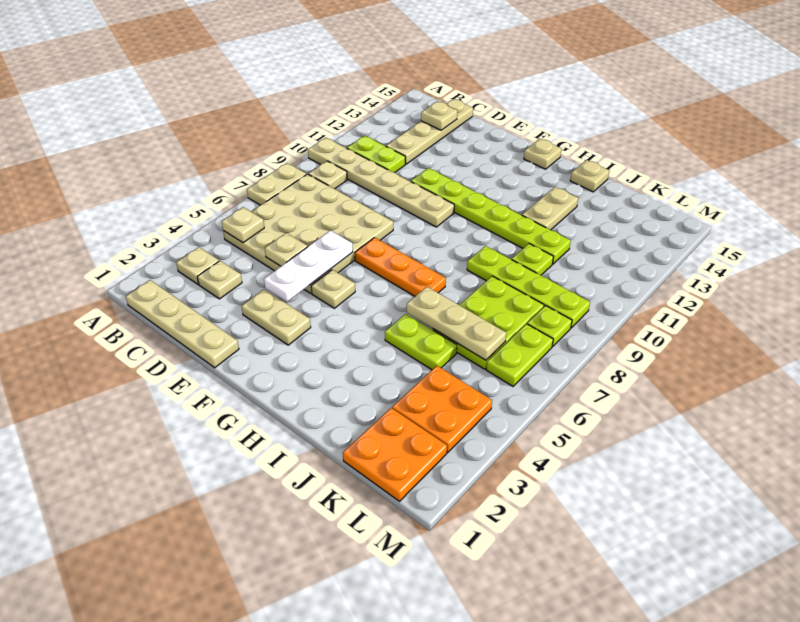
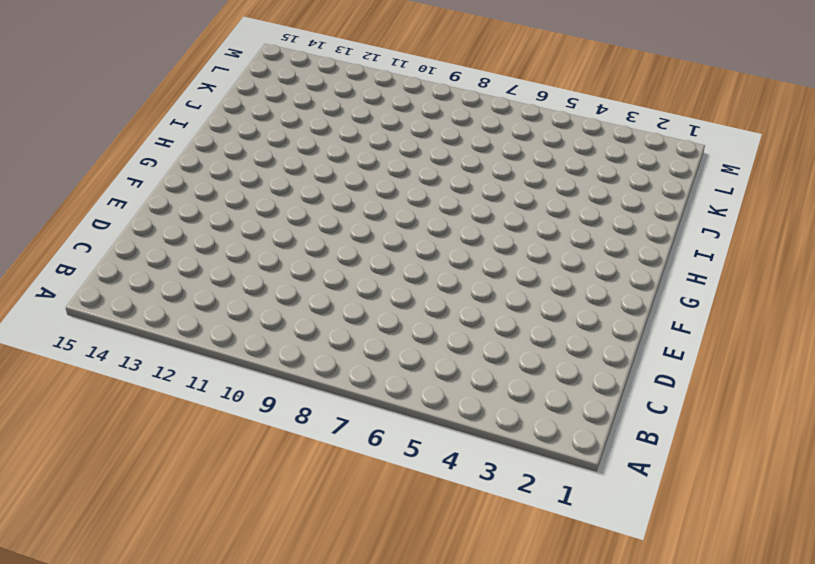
none -> tan plate A7:A8 level 1
none -> tan plate A10:F10 level 1
none -> tan plate B1:E1 level 1

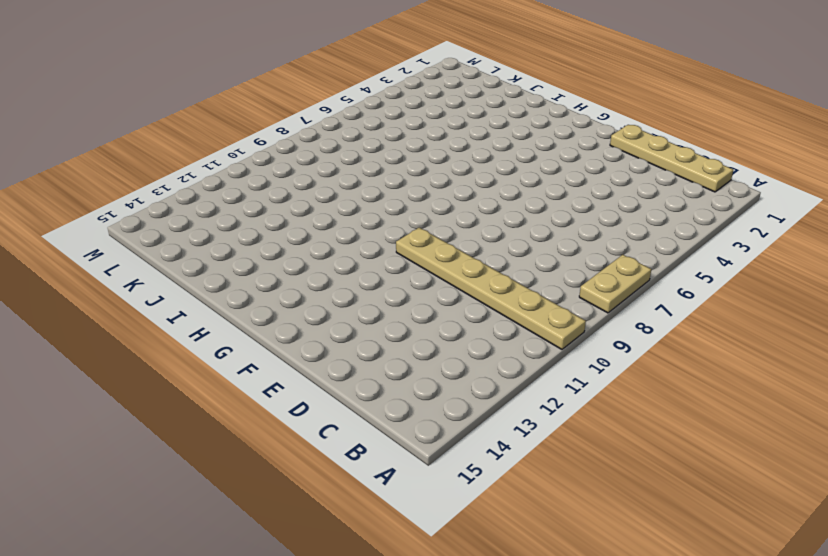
none -> tan plate B3 level 1
none -> tan plate B5:E8 level 1
none -> tan plate B9 level 1

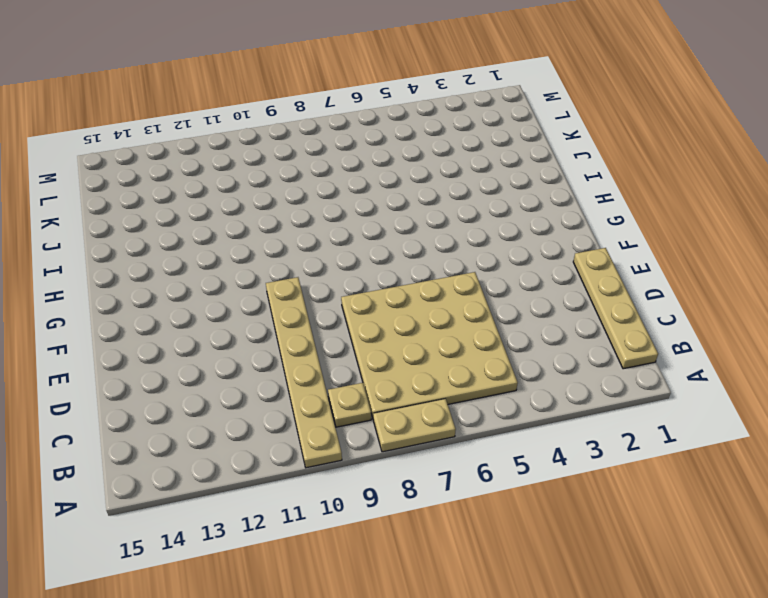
none -> tan plate B3 level 1
none -> lime plate B11:C11 level 1
none -> tan plate C3 level 1

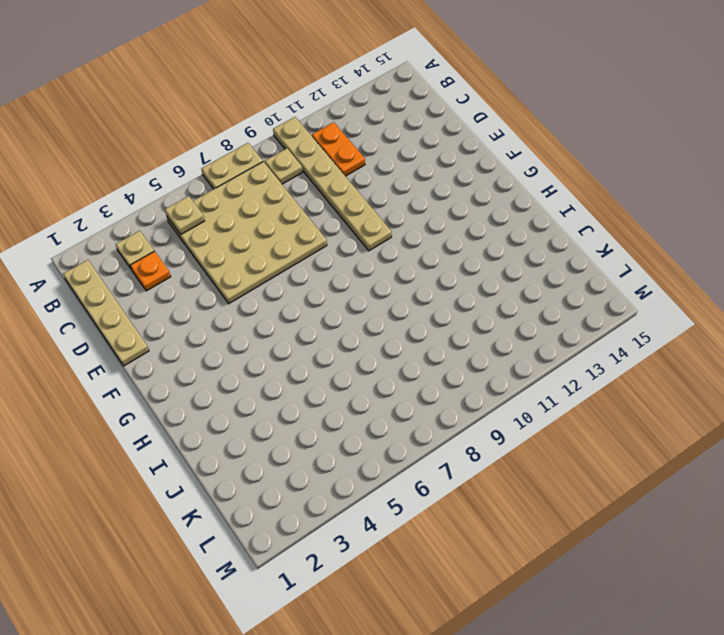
orange plate B11:C11 level 1 -> lime plate B11:C11 level 1
orange plate C3 level 1 -> tan plate C3 level 1
none -> tan plate C12:C15 level 1
none -> tan plate E3:F3 level 1
none -> lime plate E11:J11 level 1

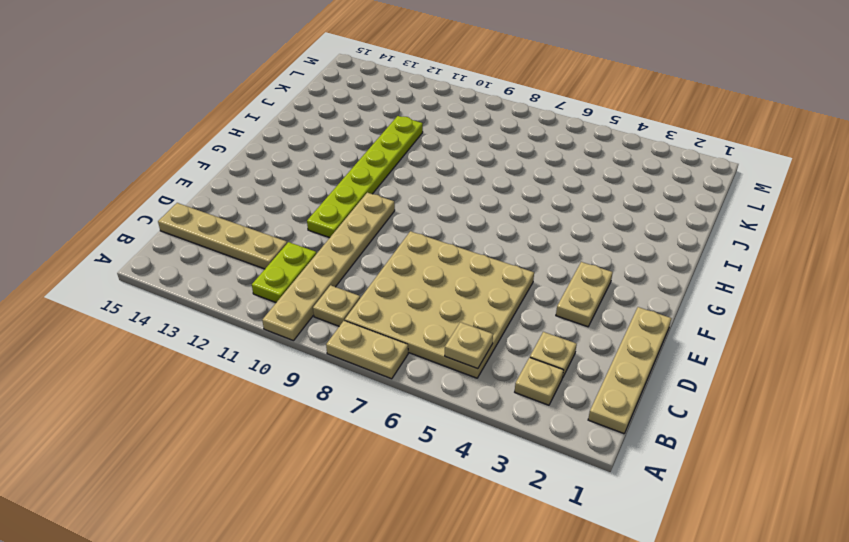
none -> tan plate F5 level 1
none -> orange plate F7:H7 level 1
none -> tan plate G15 level 1

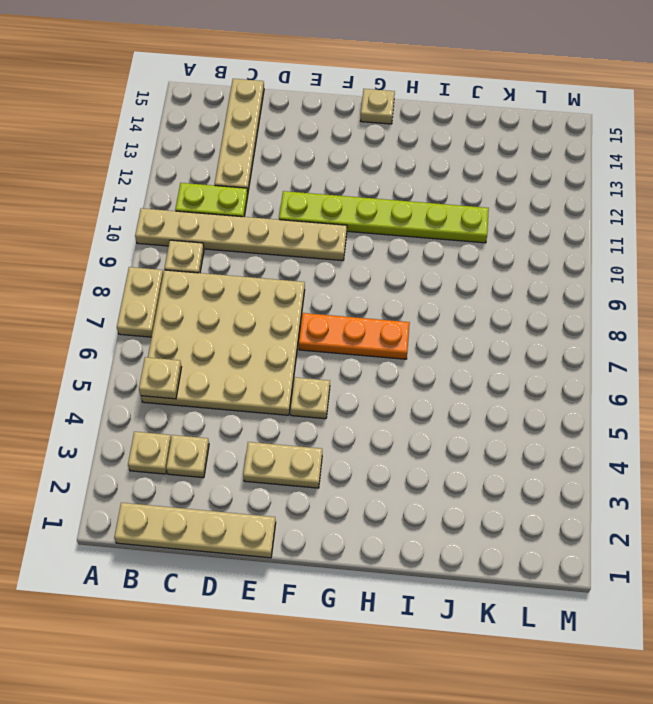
none -> lime plate I5:J5 level 1
none -> lime plate I9:L9 level 1
none -> tan plate I12:I13 level 1

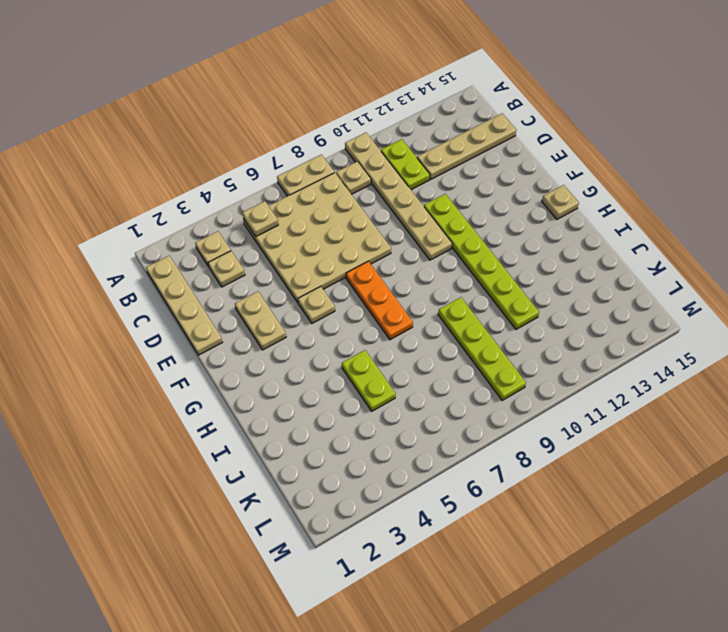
none -> tan plate I12:I13 level 1
none -> tan plate I15 level 1
none -> lime plate J6:K8 level 1

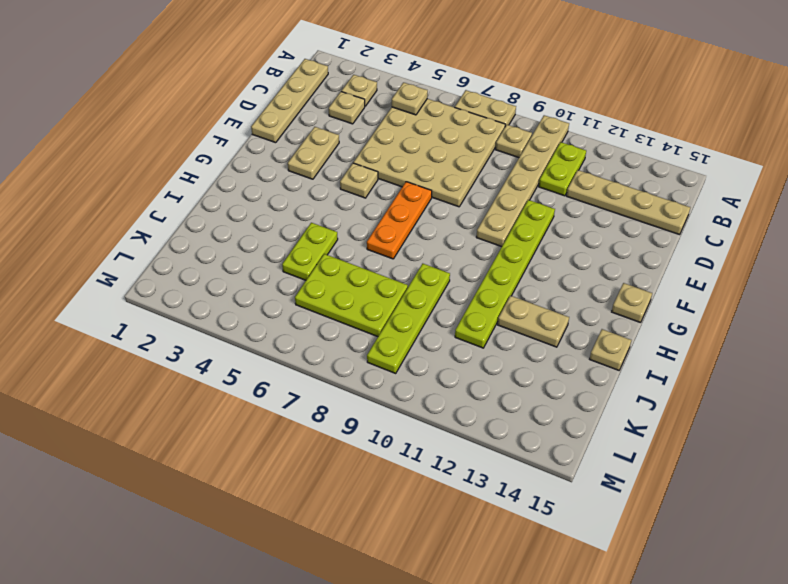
none -> lime plate J10 level 1
none -> orange plate K1:L2 level 1
none -> orange plate K3:L4 level 1

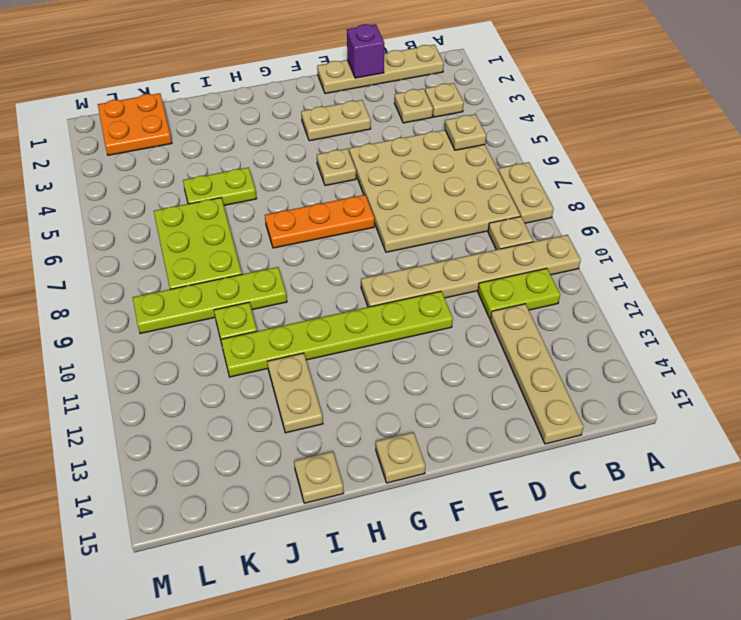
purple brick D1 level 2 -> none
none -> orange plate K3:L4 level 1
none -> lime plate L6:L7 level 1
none -> lime plate L8 level 1

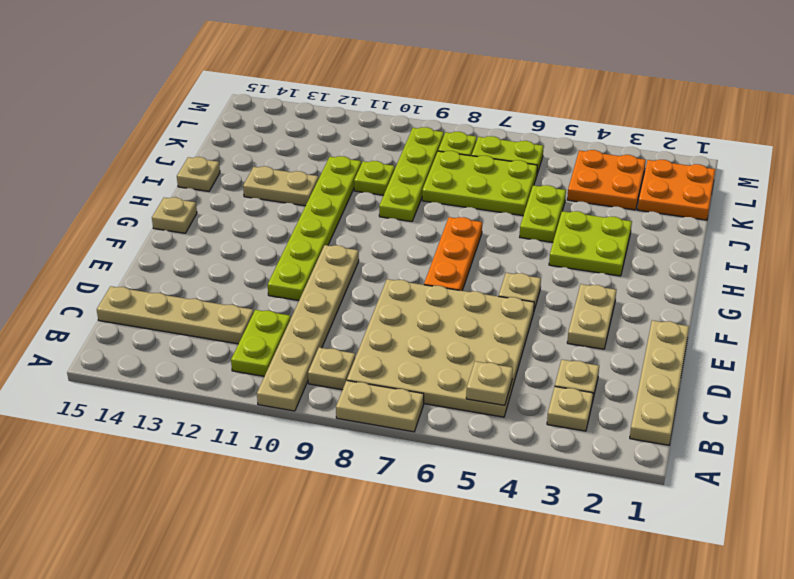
lime plate H3:I4 level 1 -> none
none -> tan plate C14 level 2
none -> tan plate D5 level 2
none -> white plate E4:E6 level 2

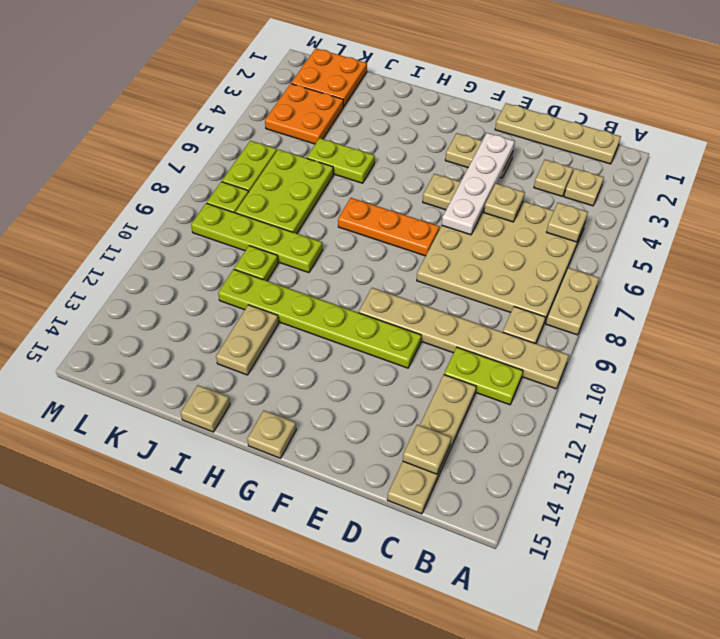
white plate E3:E6 level 2 -> white plate E4:E6 level 2
none -> tan plate I6:K6 level 2

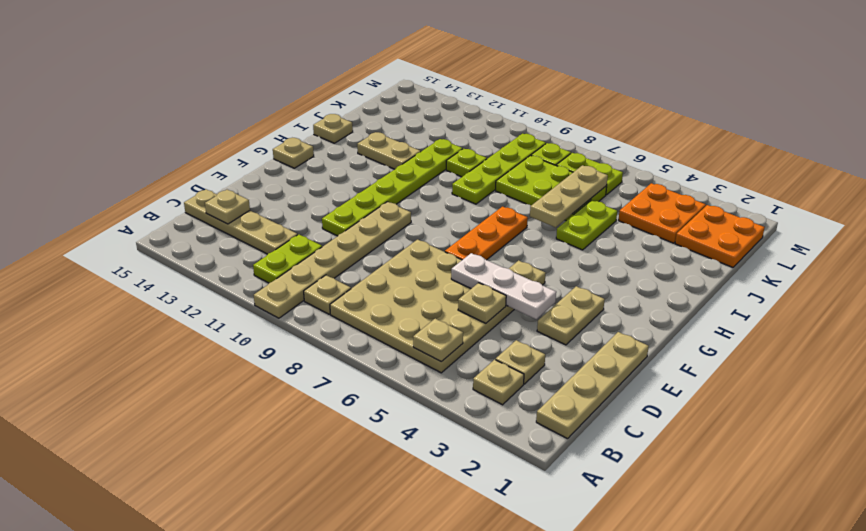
none -> tan plate A7:A8 level 1

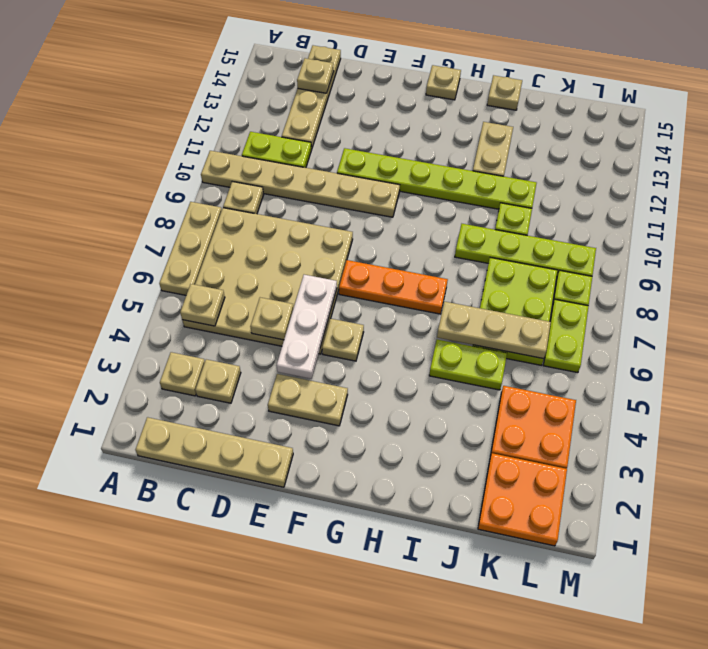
tan plate A6:A8 level 1 -> tan plate A7:A8 level 1

